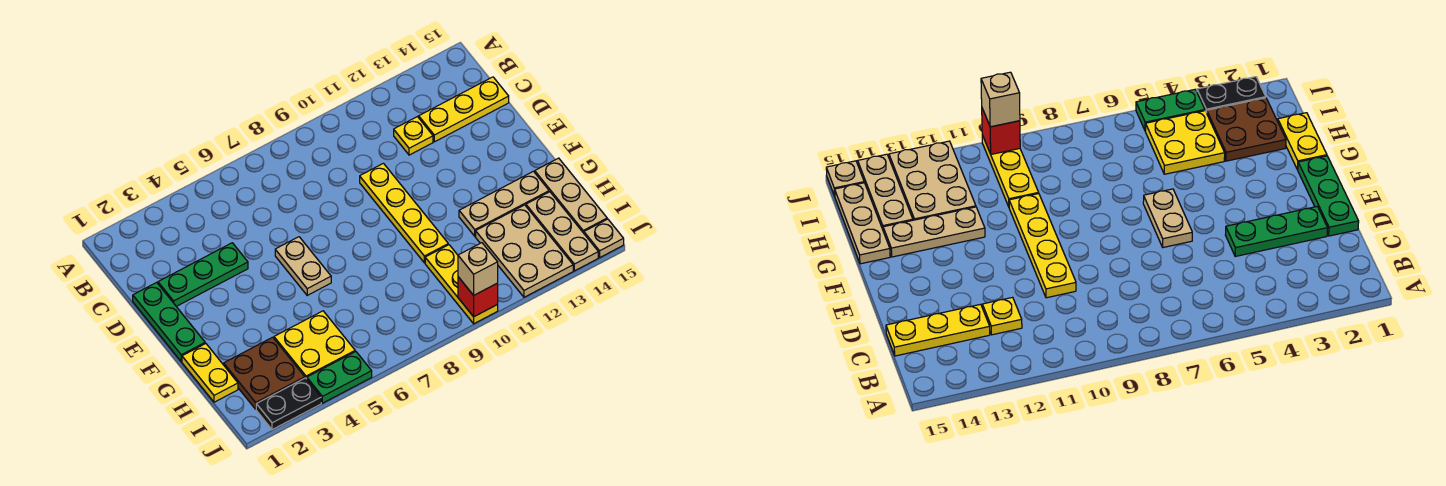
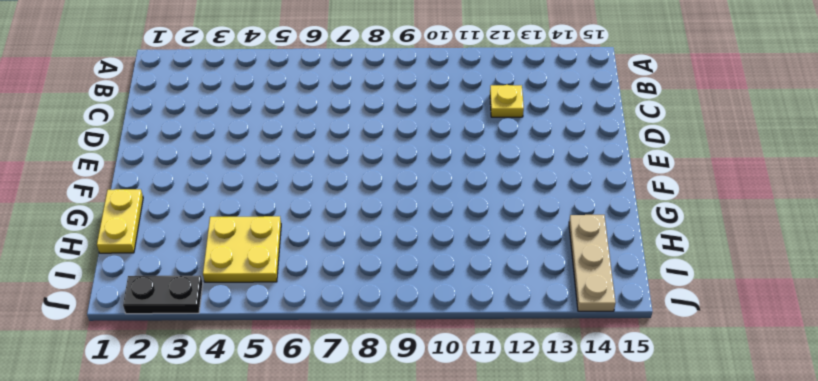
none -> yellow plate C13:C15 level 1
none -> green plate D1:F1 level 1
none -> green plate D2:D4 level 1

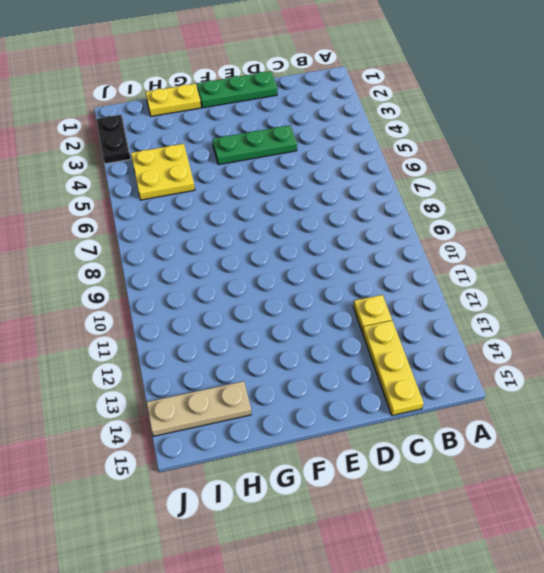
green plate D4:F4 level 1 -> green plate D2:D4 level 1
none -> yellow plate D10:G10 level 1
none -> tan plate E6:F6 level 1
none -> tan plate G12:G14 level 1

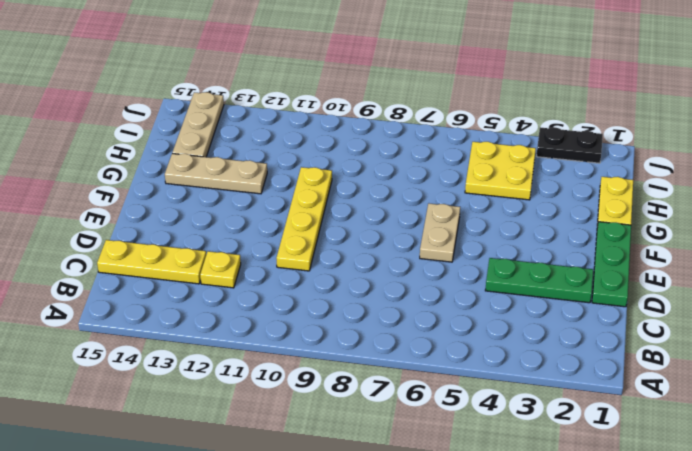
none -> tan plate G15:I15 level 1
none -> brown plate H2:I3 level 1
none -> yellow plate H10:J10 level 1

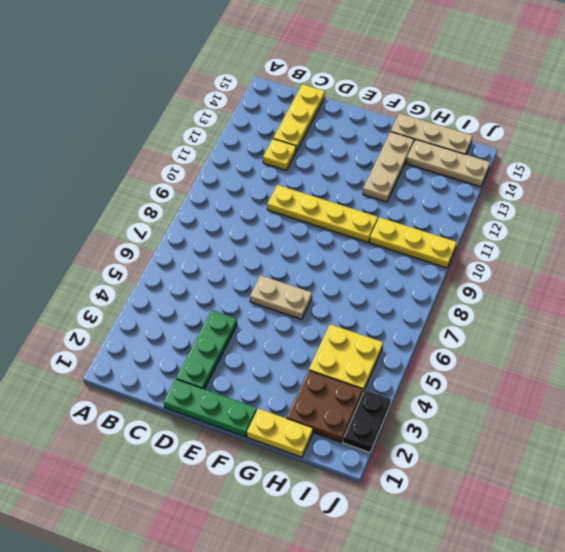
none -> tan plate H12:J13 level 1
none -> green plate J4:J5 level 1
none -> tan plate J15 level 1

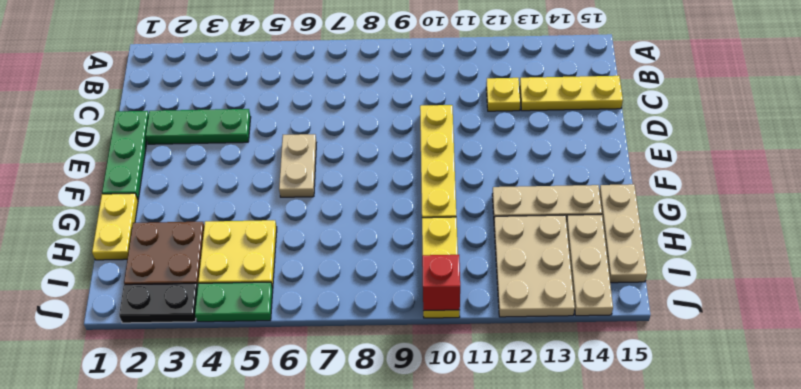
none -> tan plate J15 level 1
none -> tan brick J10 level 3

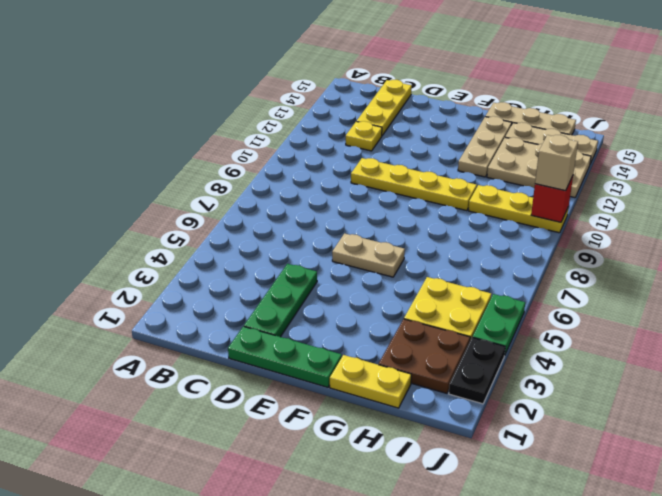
none -> tan plate J15 level 1

